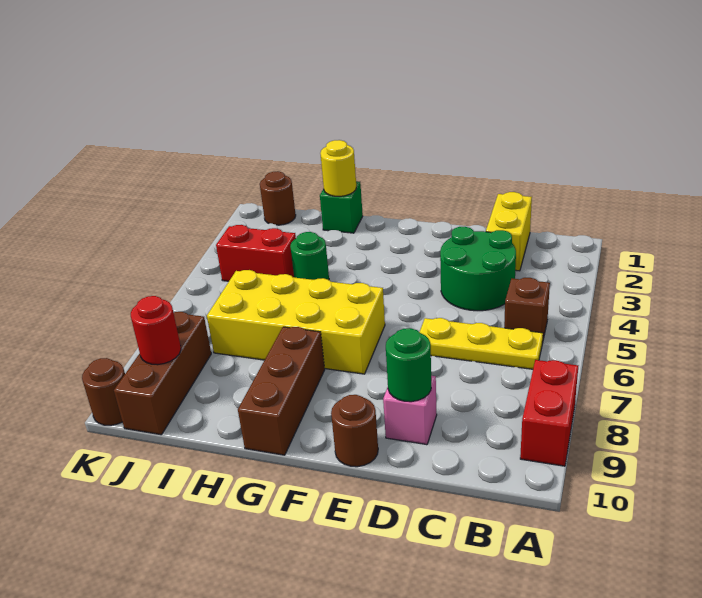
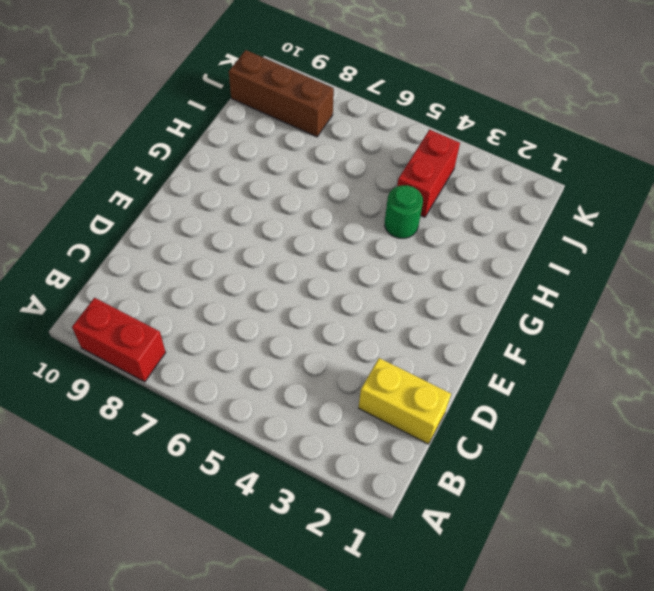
none -> brown brick B5 level 1
none -> yellow plate B6:D6 level 1
none -> green round brick C3:D4 level 1

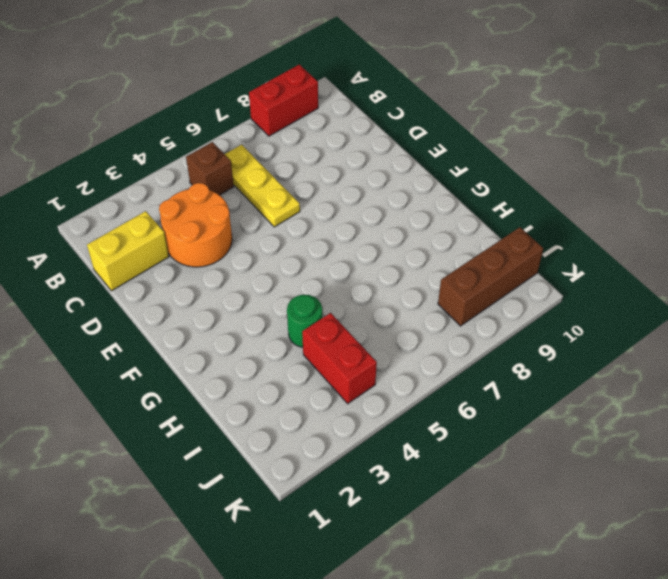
orange round brick C3:D4 level 1 -> green round brick C3:D4 level 1
none -> pink brick D9 level 1
none -> brown round brick E10 level 1
none -> yellow brick F6:I7 level 1

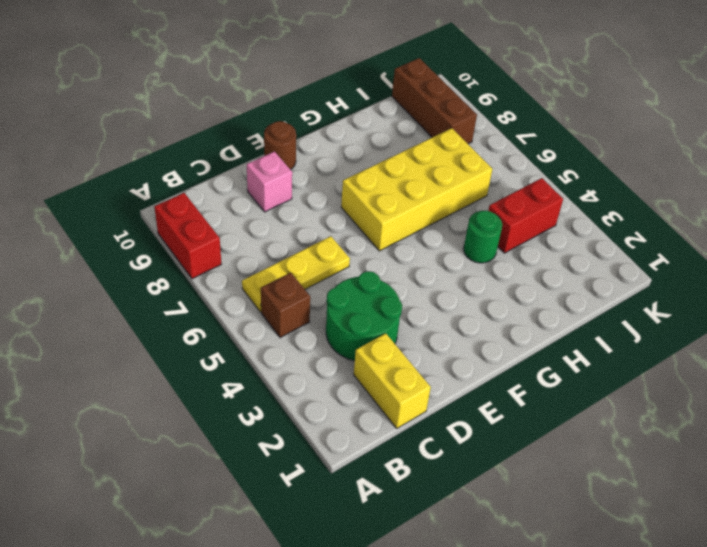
none -> brown brick G8:G10 level 1
none -> green brick H1 level 1
none -> brown round brick J1 level 1

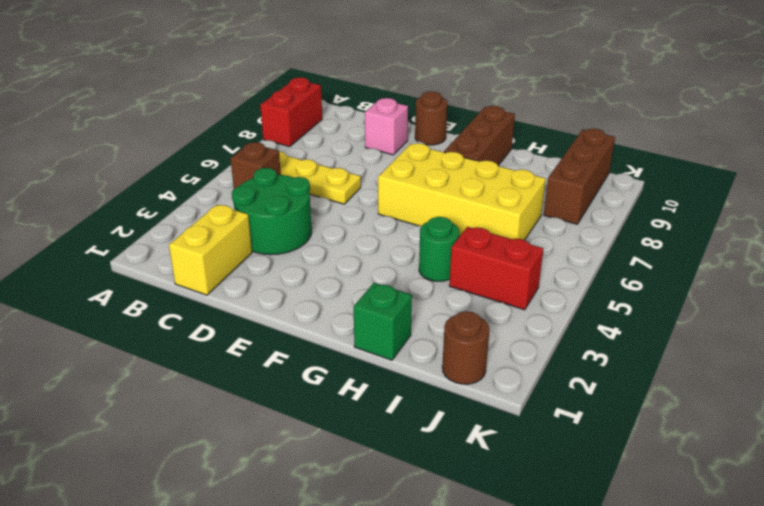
none -> brown round brick K10 level 1
none -> green round brick D9 level 2
none -> yellow round brick H1 level 2

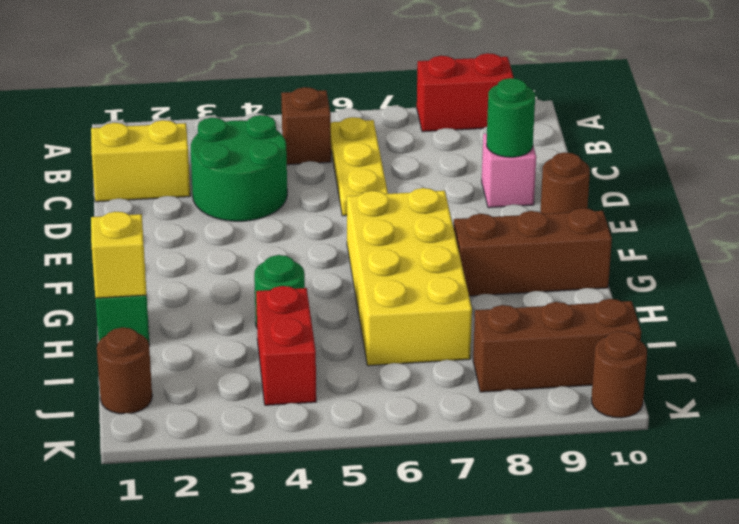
yellow brick H1 level 2 -> yellow round brick H1 level 2
none -> red round brick J9 level 2

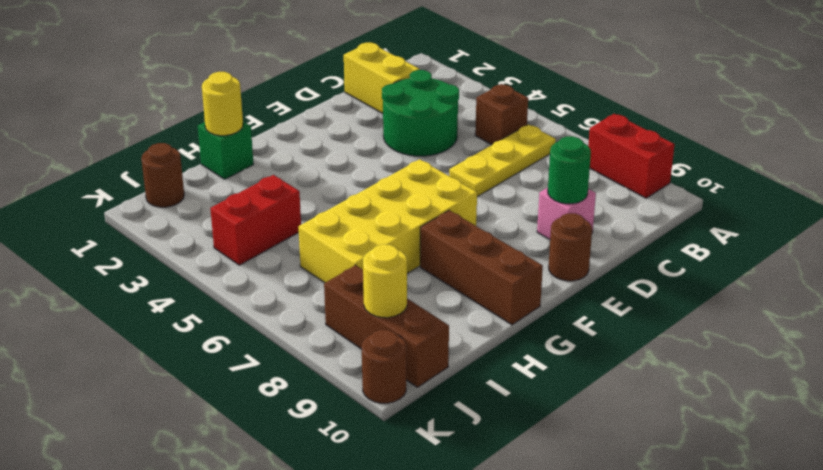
yellow round brick J9 level 2 -> red round brick J9 level 2
none -> green round brick H4 level 1

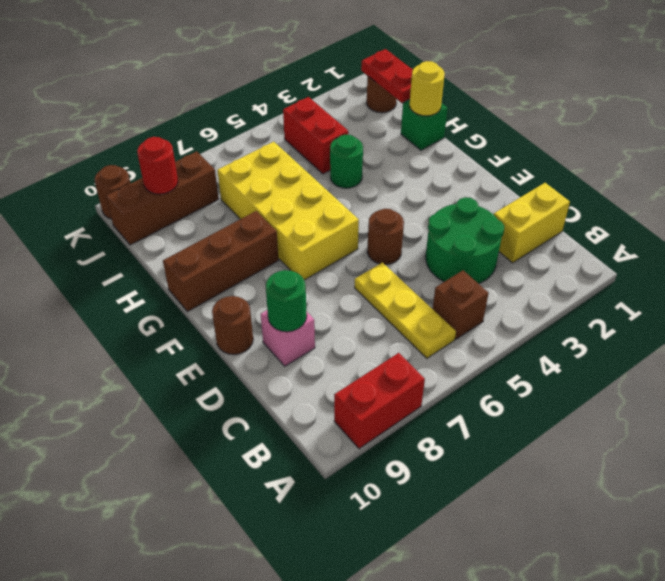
brown round brick E5 level 1 -> none
red plate I1:J1 level 2 -> none

